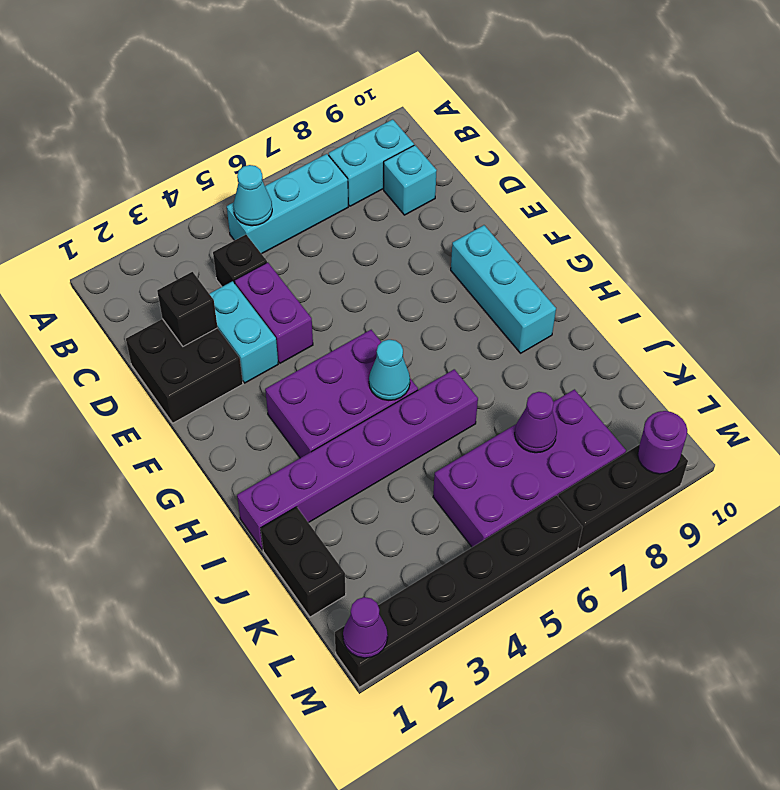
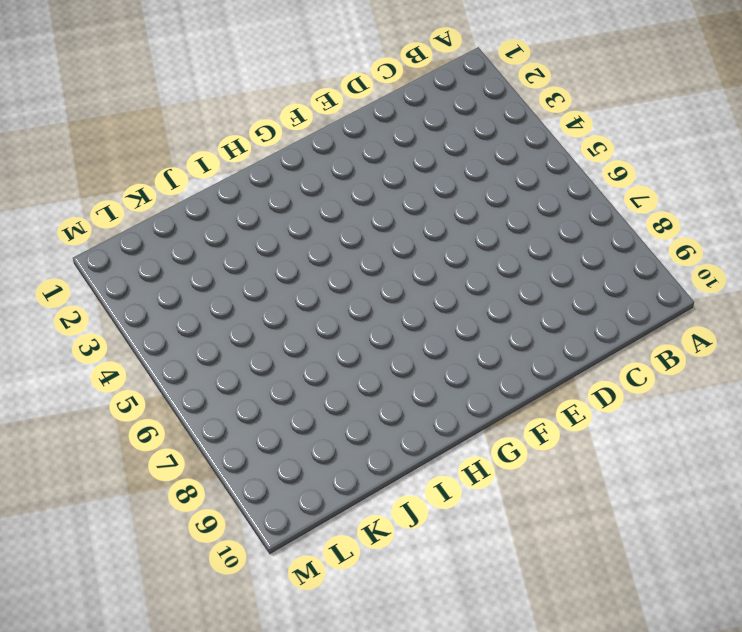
none -> cyan brick B5:B7 level 1
none -> cyan brick B8:B9 level 1
none -> black brick C4 level 1

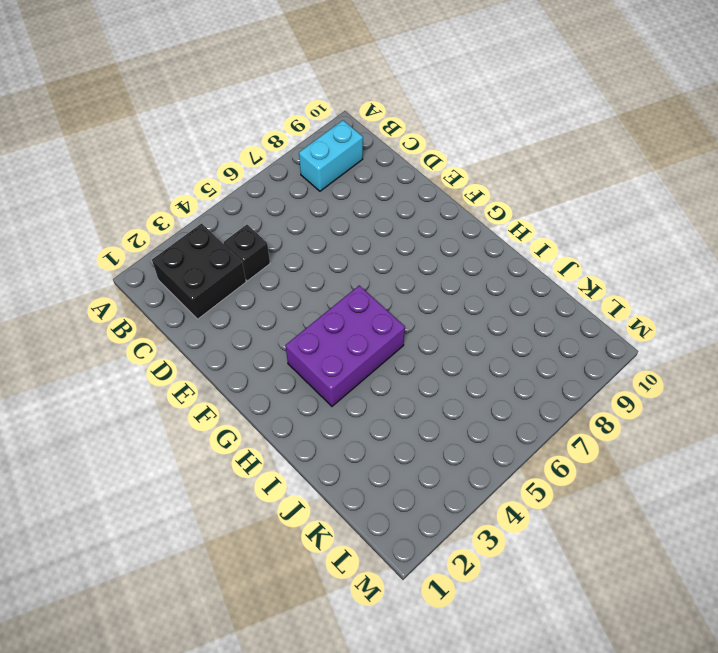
black brick B2:C3 level 1 -> black brick D1:E2 level 1
none -> cyan brick B5:B7 level 1
none -> cyan brick C9 level 1
none -> cyan brick D3:E3 level 1

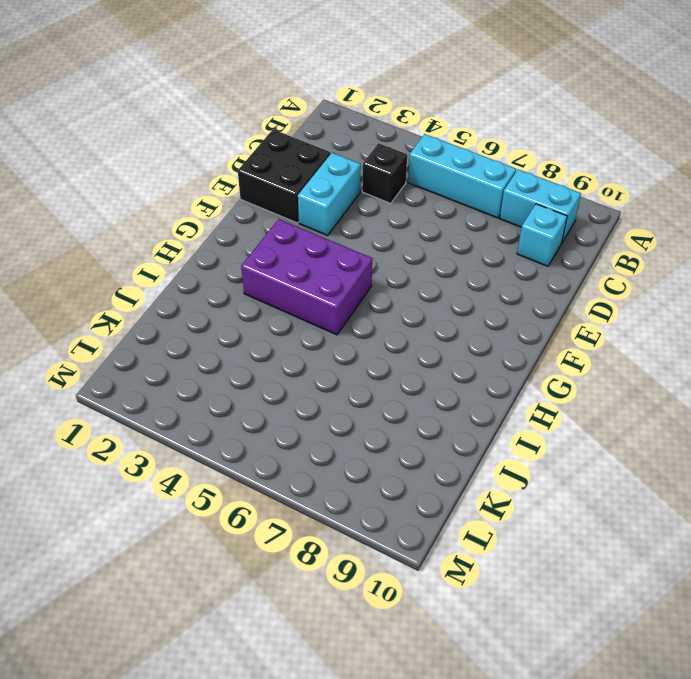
none -> purple brick D4:E4 level 1
none -> cyan brick F9:H9 level 1
none -> purple brick I1:I6 level 1

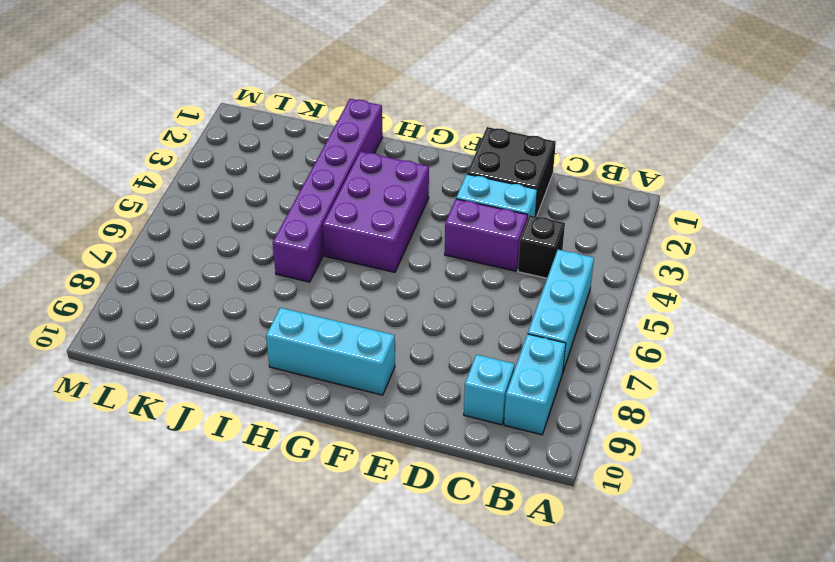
none -> black brick J1:K1 level 1
none -> purple brick K5:L8 level 1
none -> black brick M1:M6 level 1

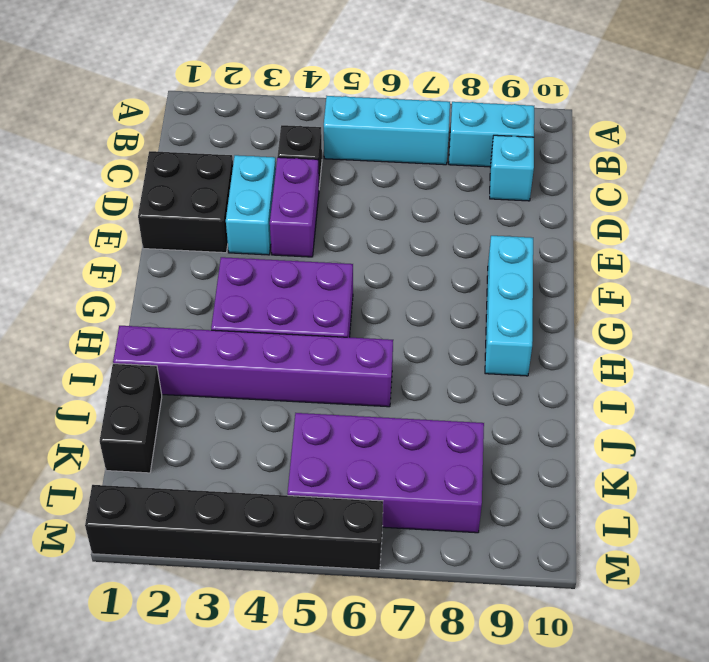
none -> black brick M7:M9 level 1
none -> cyan cone B5 level 2
none -> black brick D2 level 2

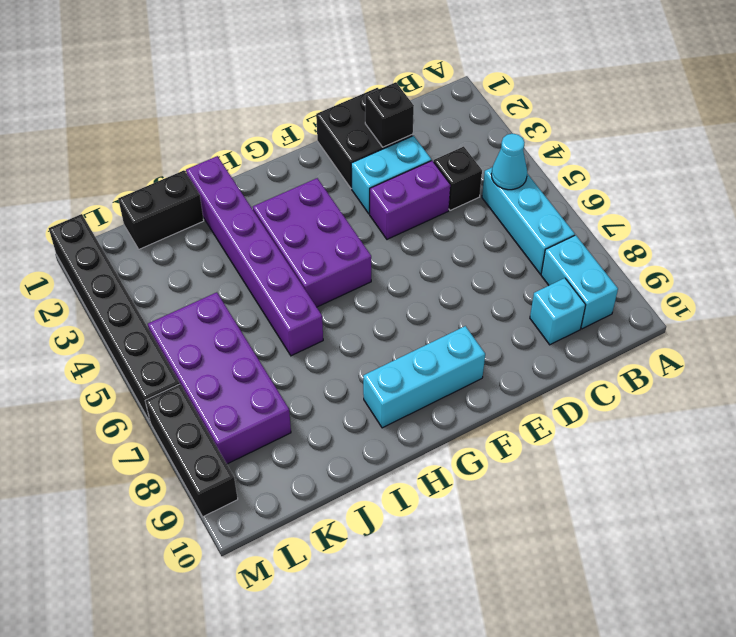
none -> cyan cone H5 level 2
none -> purple cone K7 level 2
none -> purple cone M1 level 2

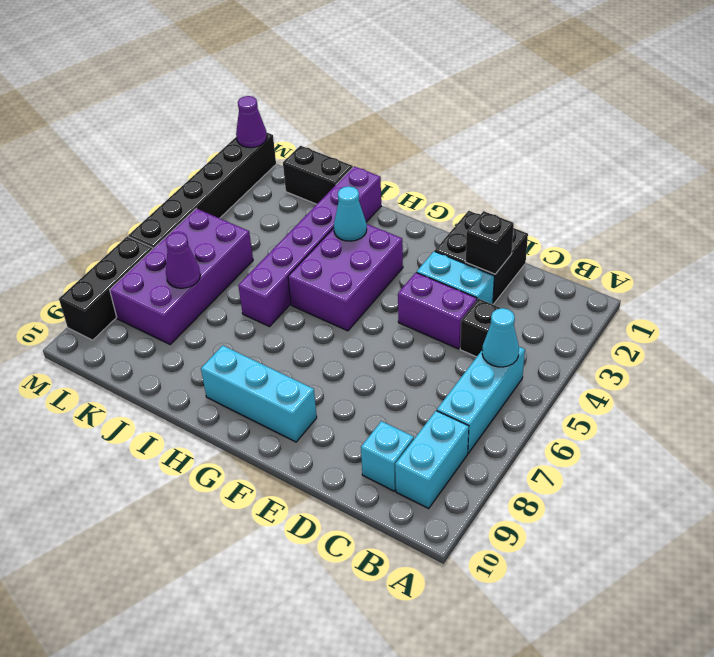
cyan cone H3 level 2 -> cyan cone H5 level 2
none -> purple round brick M9 level 2

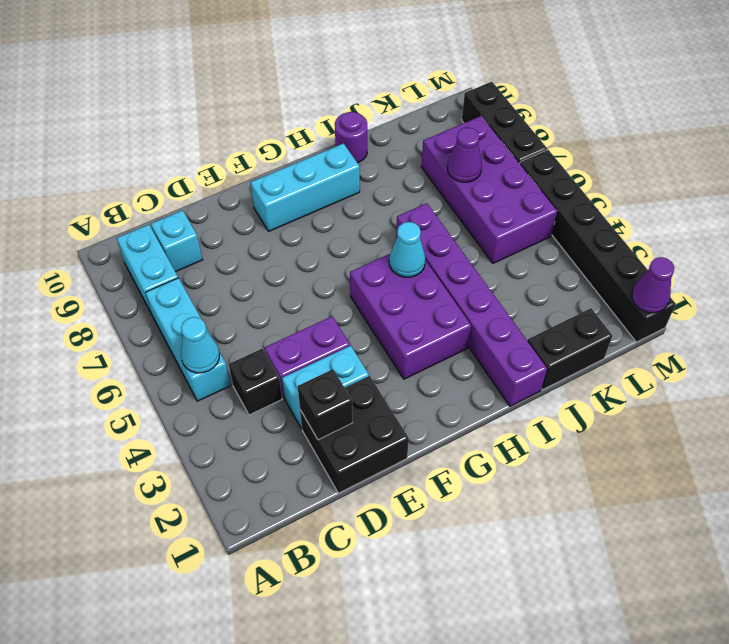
purple round brick I10 level 1 -> purple round brick M9 level 2

